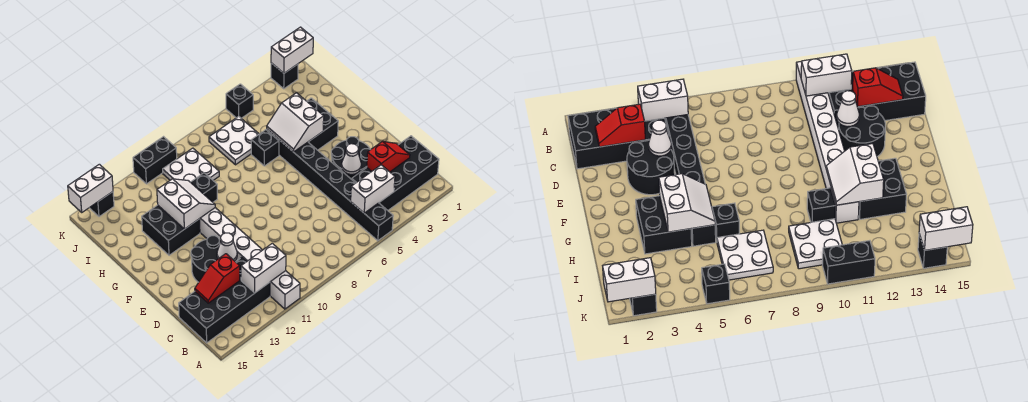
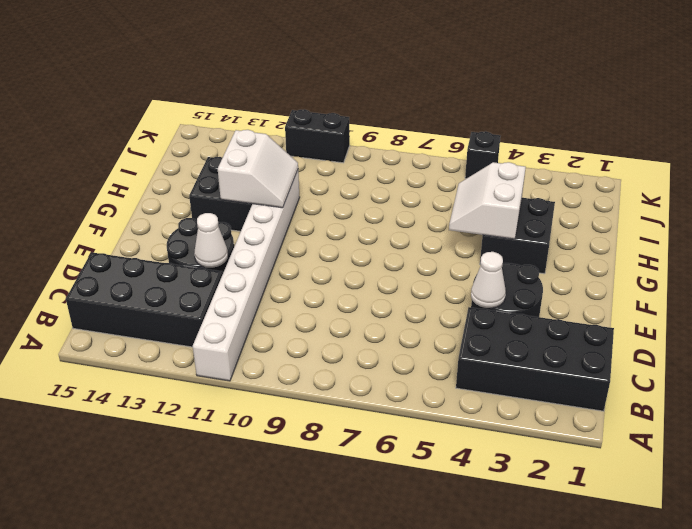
none -> black brick A5:H5 level 1
none -> black brick H6 level 1
none -> black brick H10 level 1

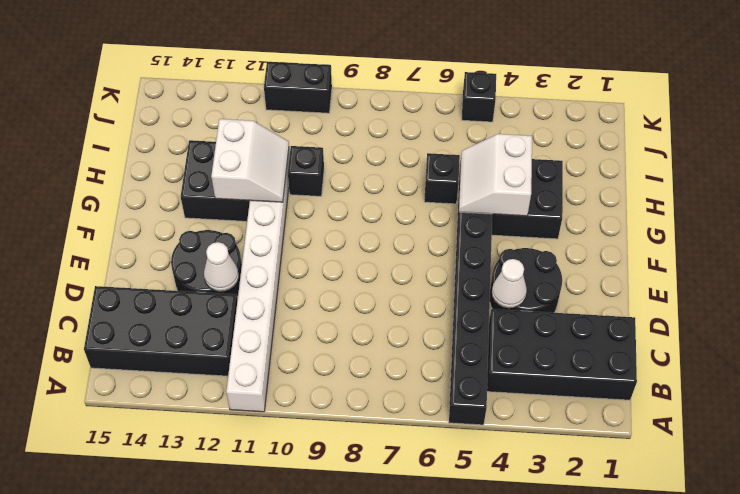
none -> white plate I6:J7 level 1
none -> white plate I9:J10 level 1
none -> black brick K2 level 1

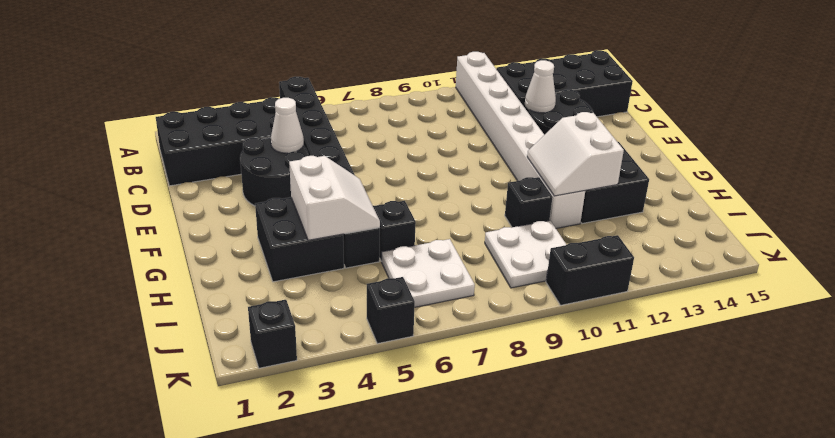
none -> black brick K14 level 1
none -> white brick B4:B5 level 2
none -> white brick B11:B12 level 2

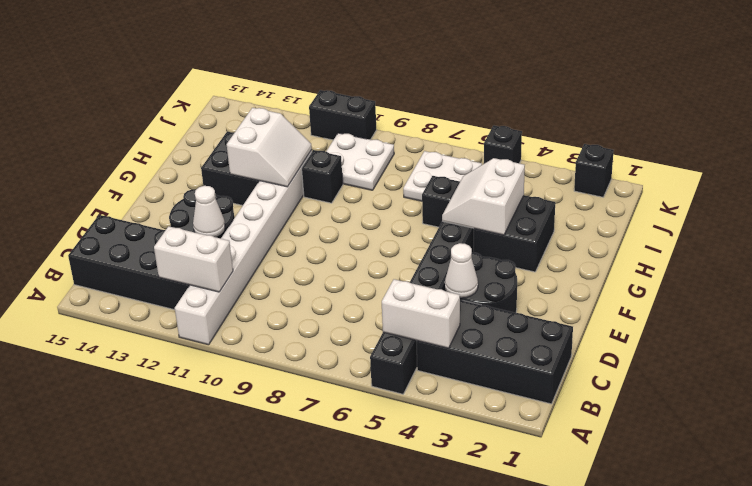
none -> black brick K14 level 1
none -> red slope C2:C3 level 2 top 3
none -> red slope C13:C14 level 2 top 13

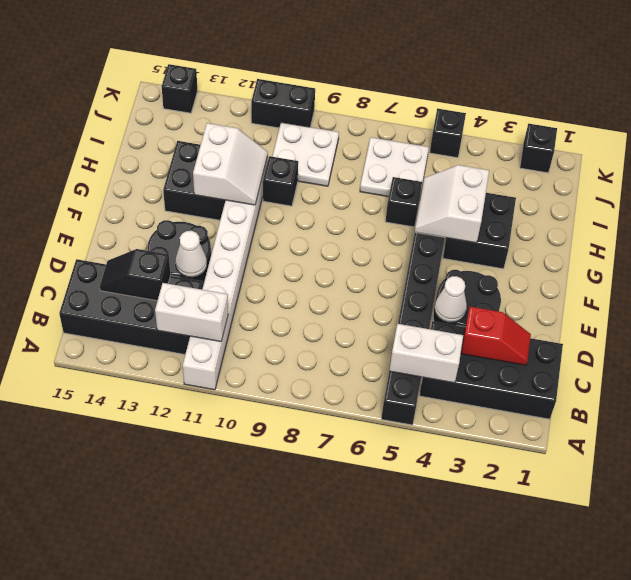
black slope C13:C14 level 2 top 13 -> red slope C13:C14 level 2 top 13
none -> white brick K1:K2 level 2
none -> white brick K14:K15 level 2

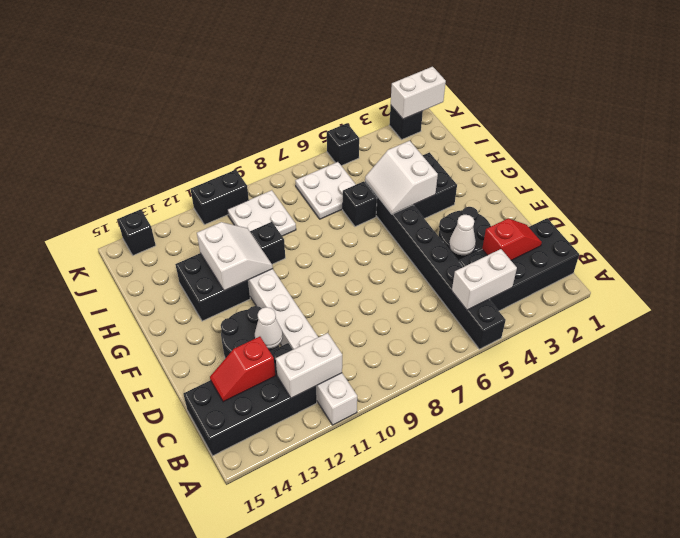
none -> white brick K14:K15 level 2

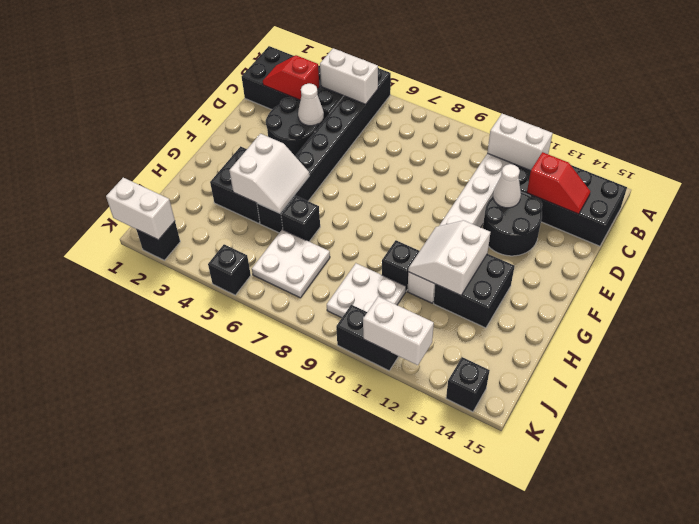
white brick K11:K12 level 2 -> white brick K14:K15 level 2

